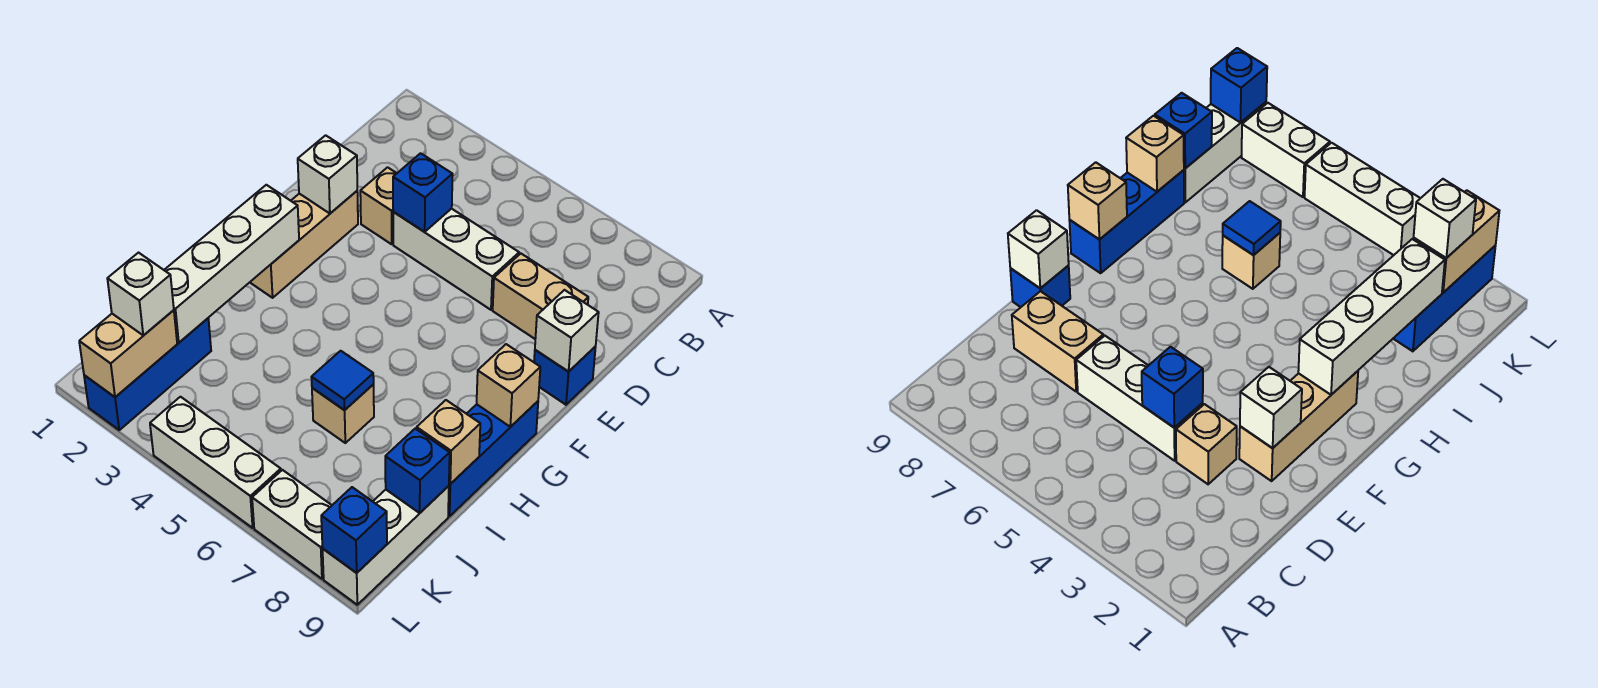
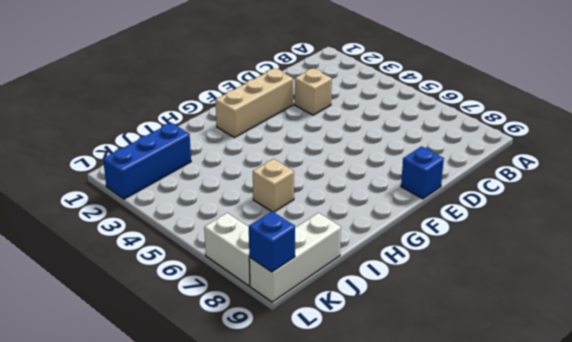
none -> white brick D4:D6 level 1
none -> tan brick D7:D8 level 1
none -> blue brick G9:I9 level 1

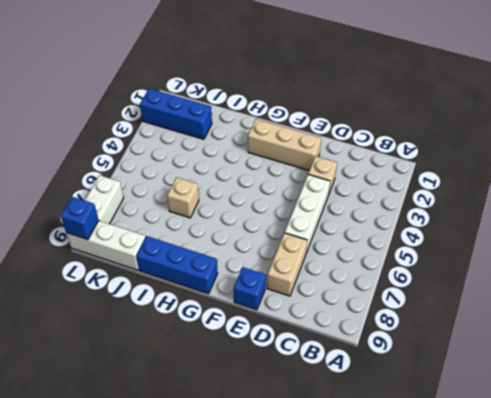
none -> white brick L4:L6 level 1
none -> blue brick D4 level 2
none -> white brick E2 level 2

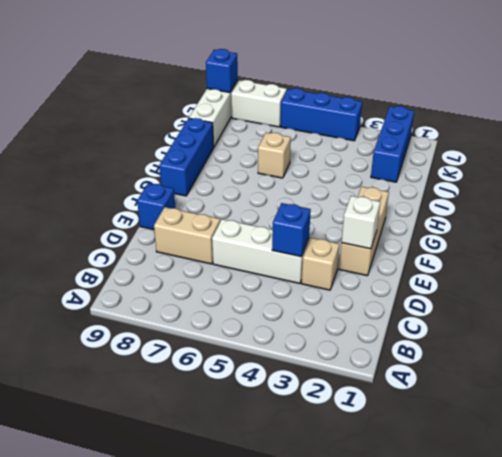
blue brick L4:L6 level 1 -> white brick L4:L6 level 1
none -> white brick E9 level 2
none -> white brick G2:J2 level 2
none -> tan brick G9 level 2

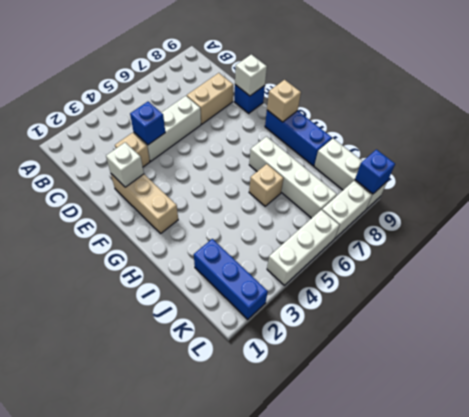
white brick H7:K7 level 1 -> white brick G2:J2 level 2
none -> blue tile I6 level 2
none -> tan brick I9 level 2
none -> blue brick J9 level 2

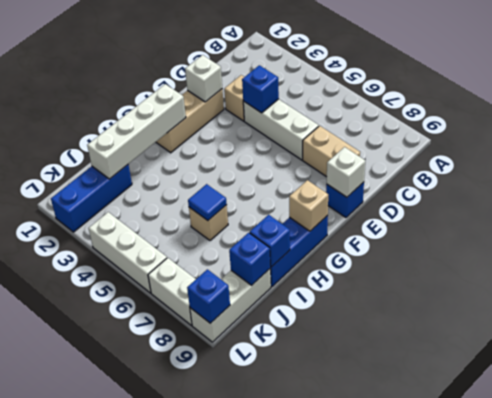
blue brick I9 level 2 -> tan brick I9 level 2
none -> tan brick K2:L2 level 2
none -> white brick K2 level 3

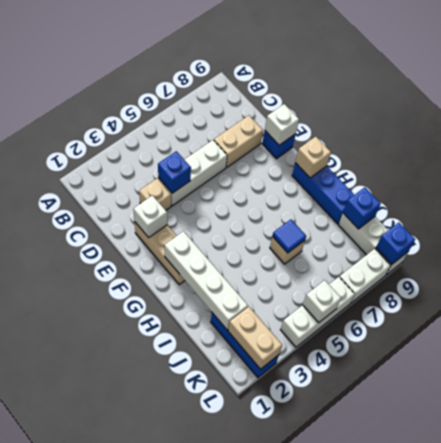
white brick L5 level 2 -> white brick K2 level 3
none -> tan brick I9 level 2

